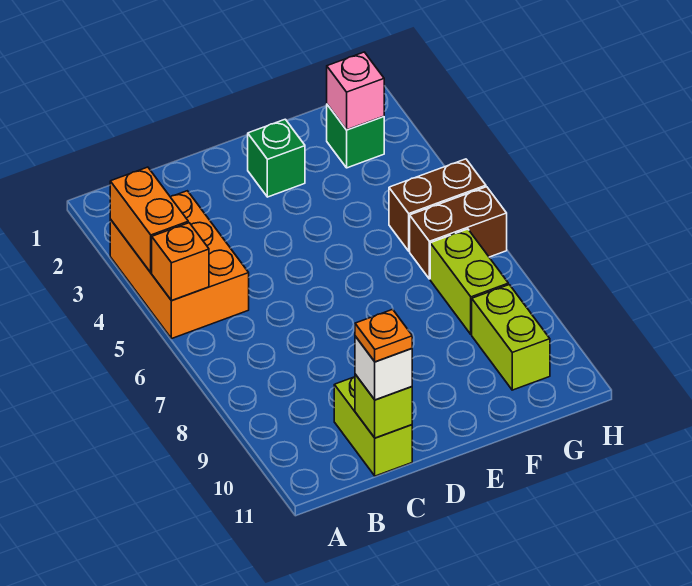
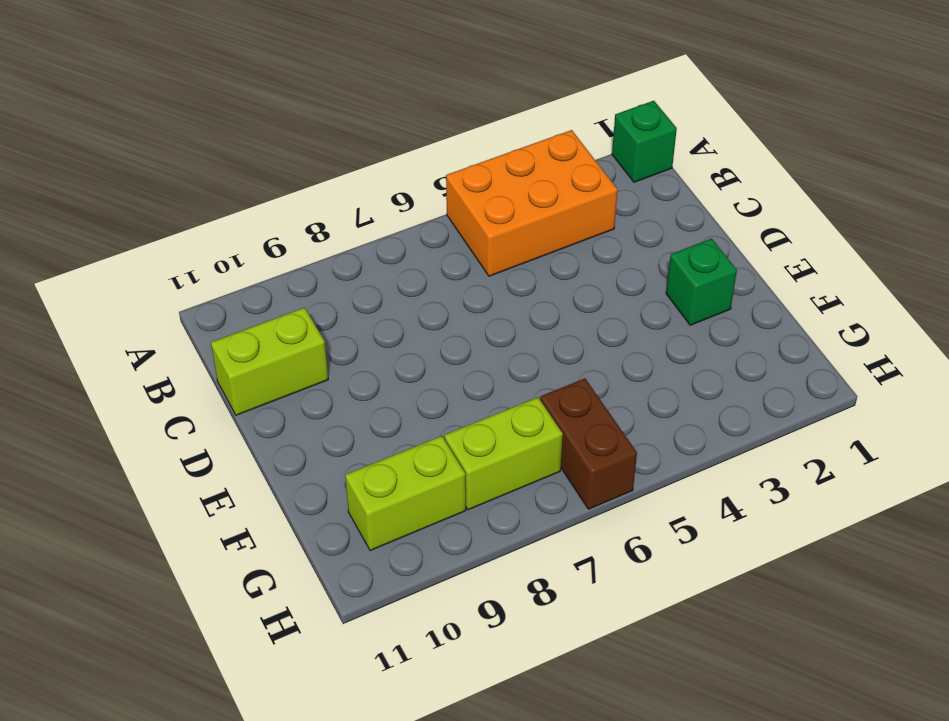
green brick A1 level 1 -> green brick G2 level 1
none -> brown brick G5:H5 level 1
none -> orange brick A3:A4 level 2
none -> orange brick A5 level 2

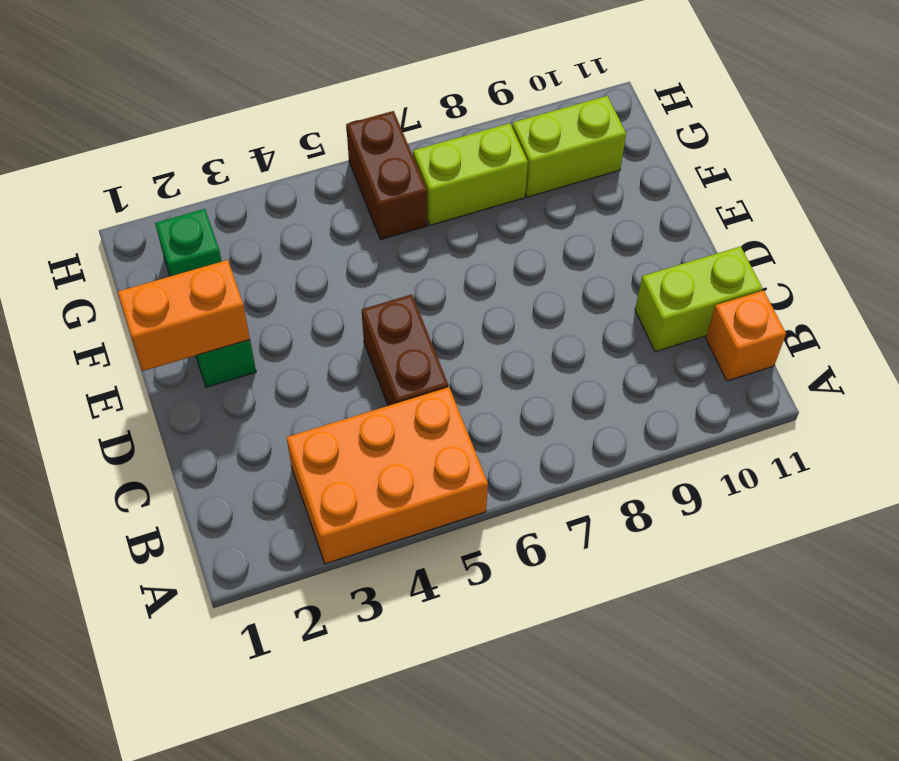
orange brick B11 level 1 -> orange brick A5 level 2
brown brick C5:D5 level 1 -> brown brick G5:H5 level 1
orange brick E1:E2 level 2 -> orange brick A3:A4 level 2
none -> lime brick C11 level 2
none -> pink brick G2 level 2
none -> white brick C11 level 3

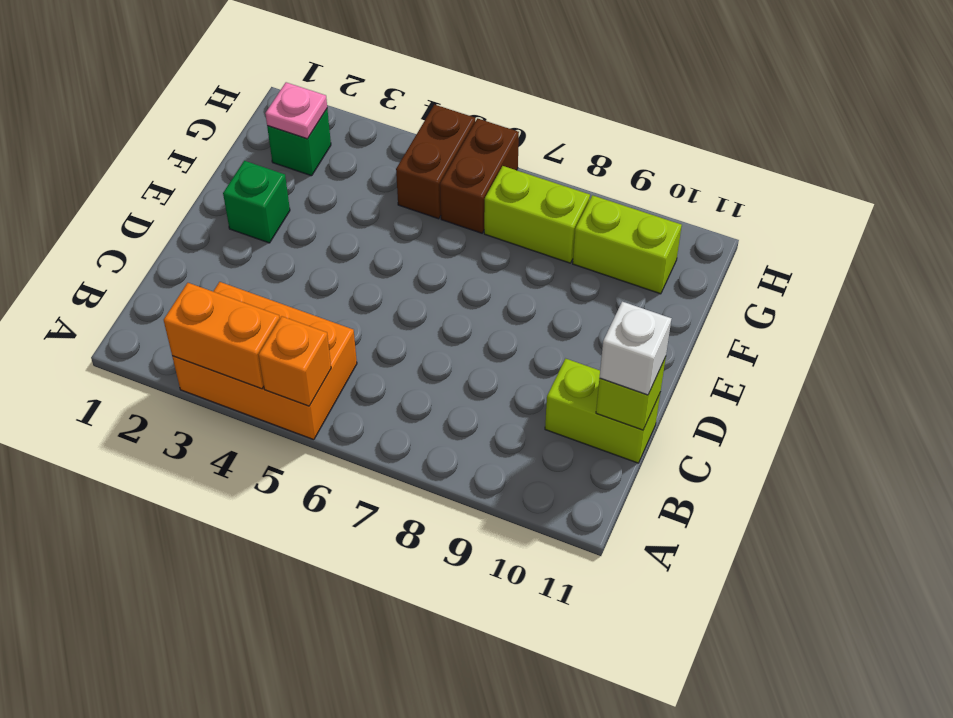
pink plate G2 level 2 -> pink brick G2 level 2
none -> orange plate C11 level 4

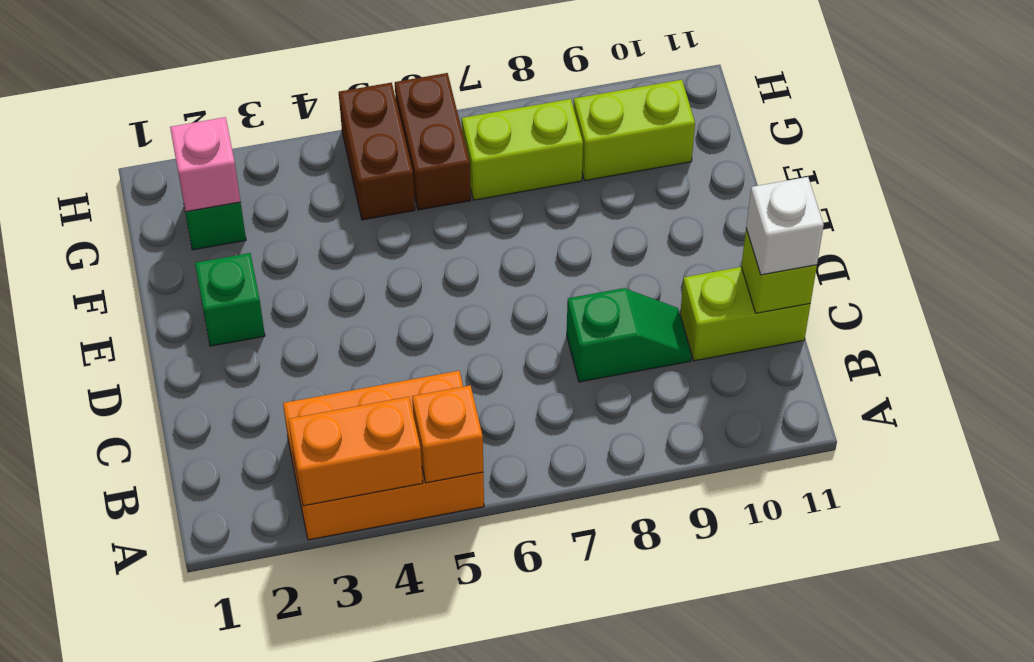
green slope C8:C9 level 1 top 8 -> none
none -> orange plate C11 level 4

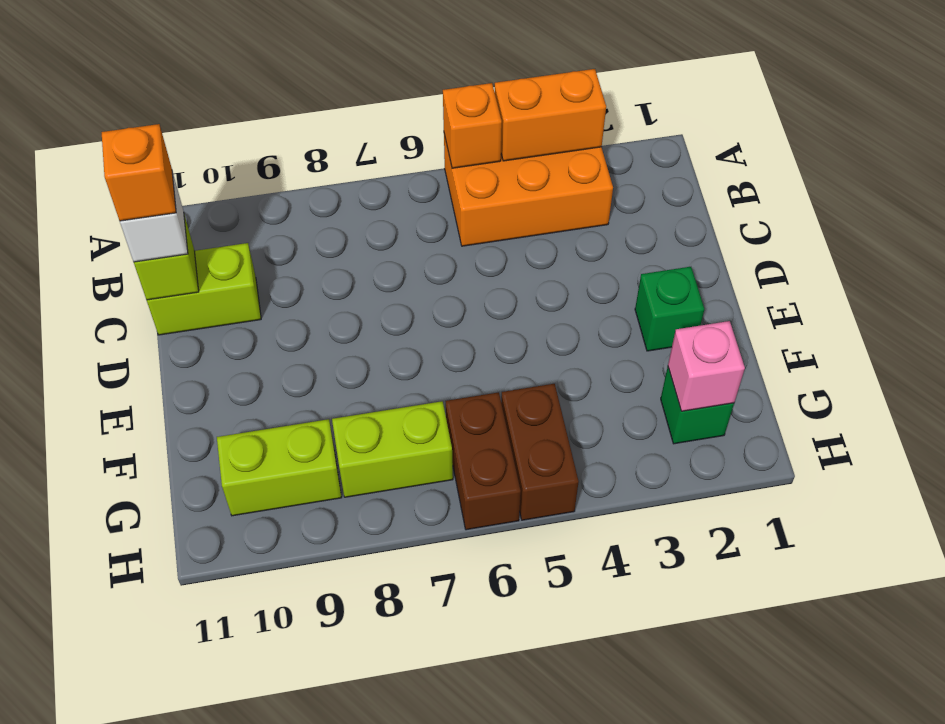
orange brick C11 level 4 -> orange plate C11 level 4

